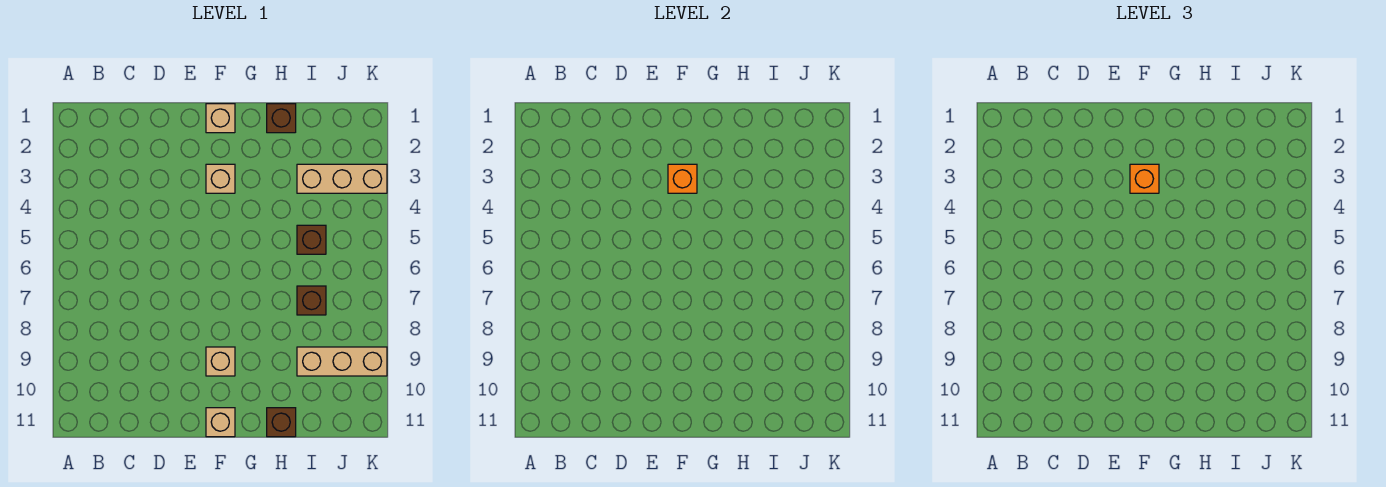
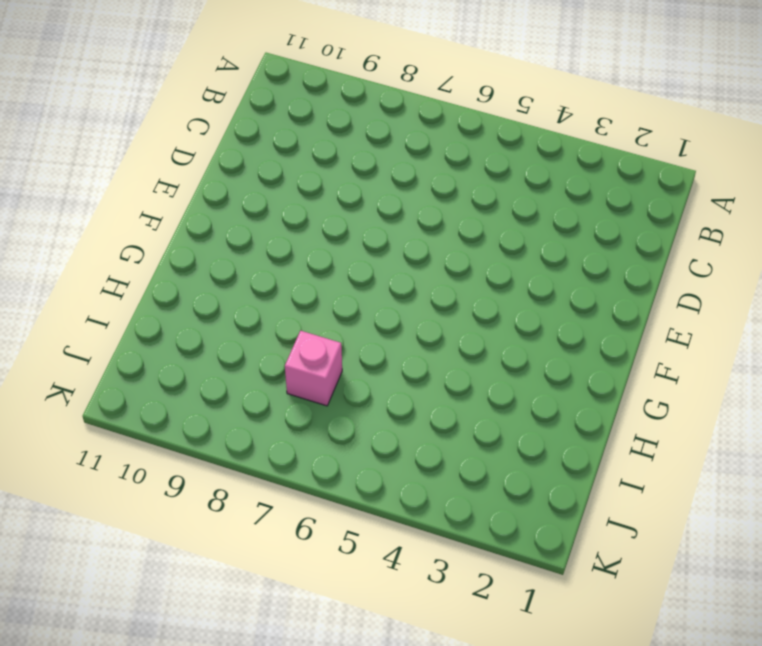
pink brick I7 level 1 -> brown brick I7 level 1
none -> tan brick F1 level 1
none -> tan brick F3 level 1
none -> tan brick F9 level 1

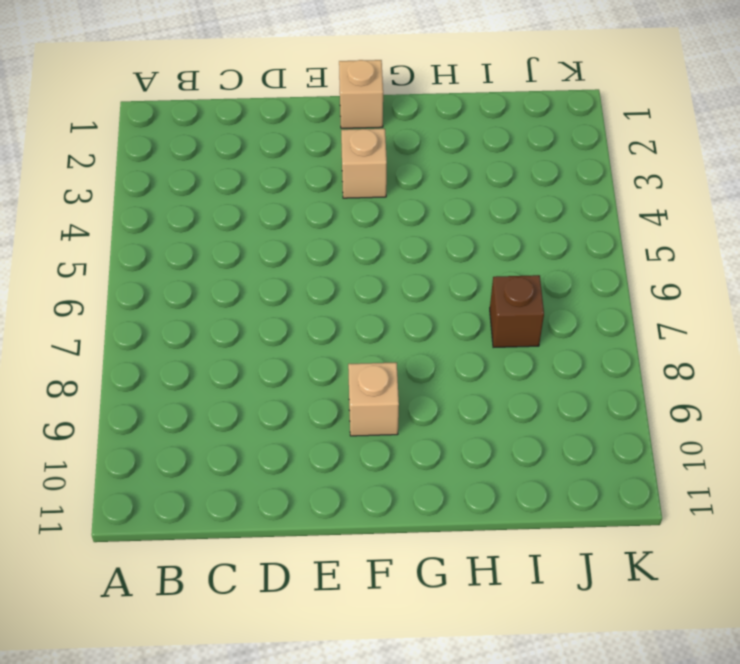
none -> tan brick F11 level 1
none -> brown brick H1 level 1
none -> brown brick H11 level 1

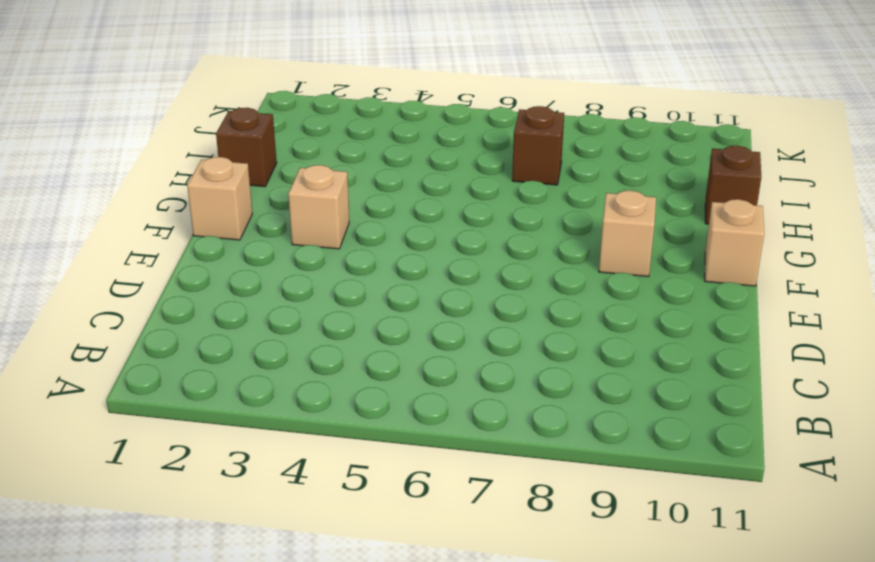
none -> tan brick I3:K3 level 1
none -> brown brick I5 level 1
none -> tan brick I9:K9 level 1

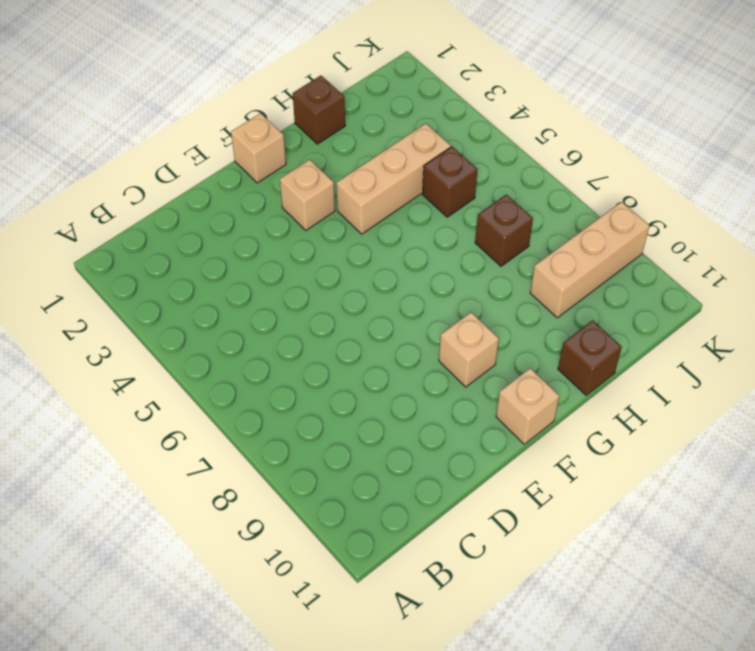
tan brick G4:I4 level 1 -> tan brick I3:K3 level 1
none -> orange brick F3 level 2
none -> orange brick F3 level 3

